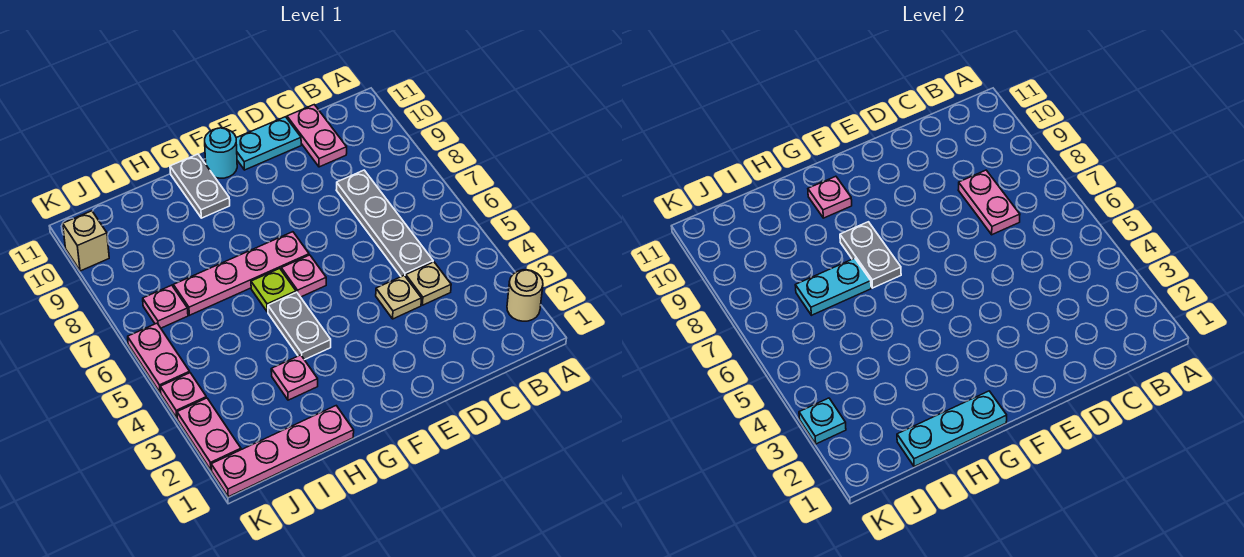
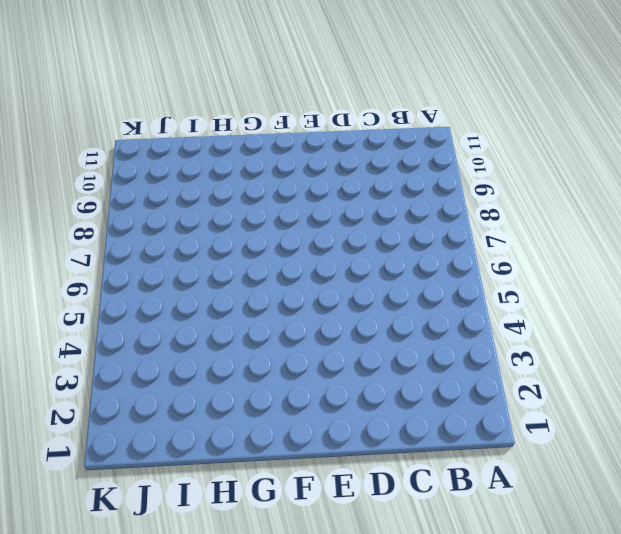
none -> tan round brick A2 level 1
none -> tan plate C4 level 1
none -> grey plate C5:C8 level 1

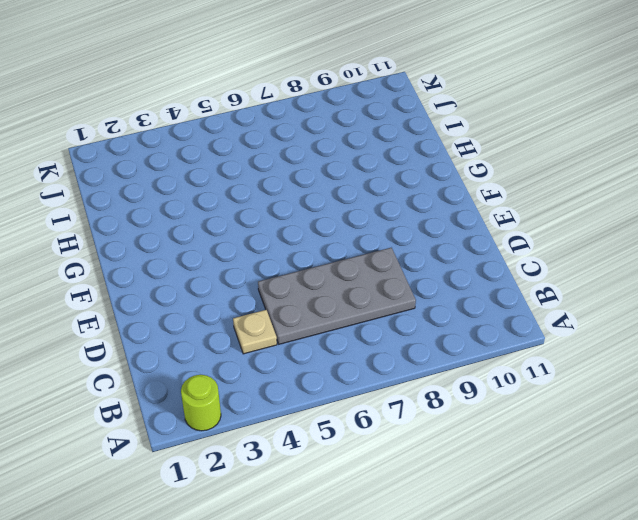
lime round brick A2 level 1 -> tan round brick A2 level 1
grey plate C5:D8 level 1 -> grey plate C5:C8 level 1
none -> pink plate C10:C11 level 1
none -> tan plate D4 level 1
none -> cyan plate D11:E11 level 1

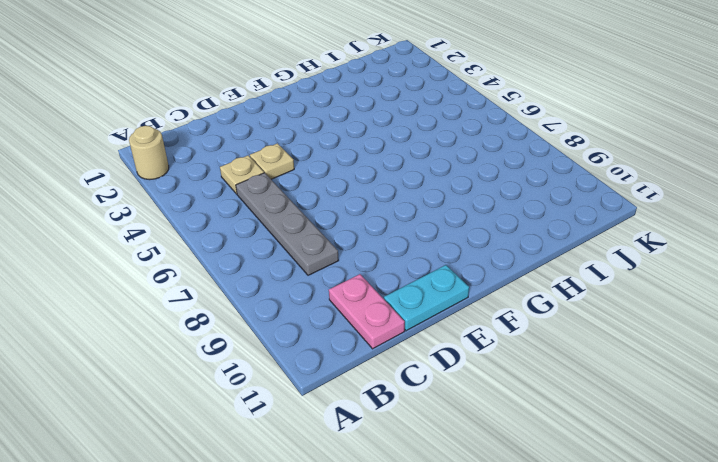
none -> pink plate F6 level 1
none -> pink plate F7:I7 level 1
none -> cyan round brick F11 level 1

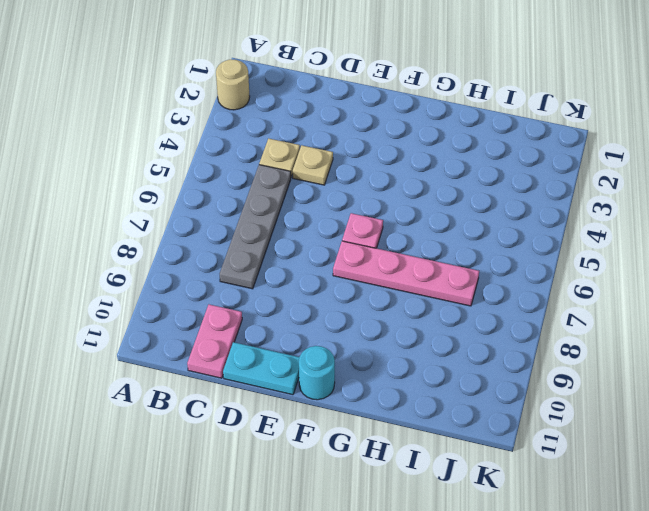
none -> grey plate G4:G5 level 1
none -> lime plate G6 level 1
none -> grey plate G10:G11 level 1

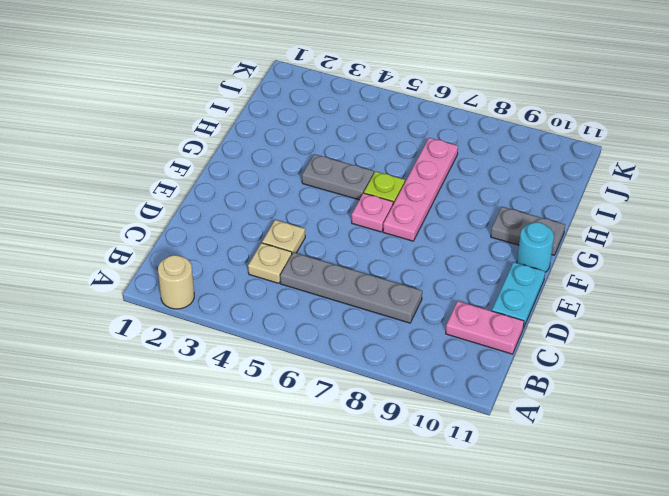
none -> pink plate H1:K1 level 1
none -> pink plate H3 level 1
none -> pink plate J7 level 1

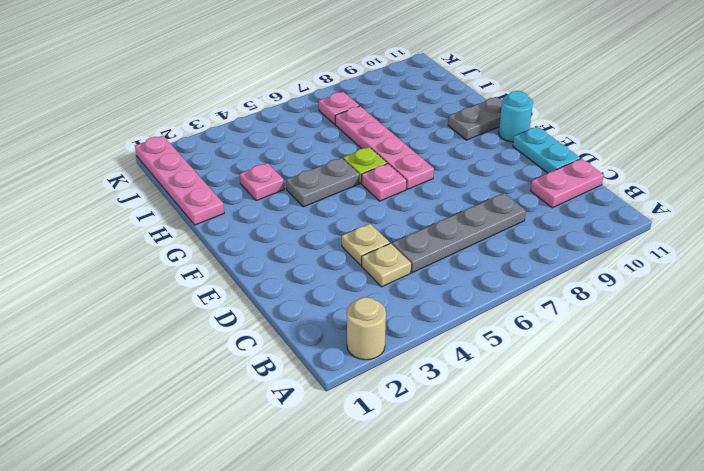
none -> pink plate K2:K3 level 1
none -> pink plate K4 level 1
none -> pink plate K5:K6 level 1

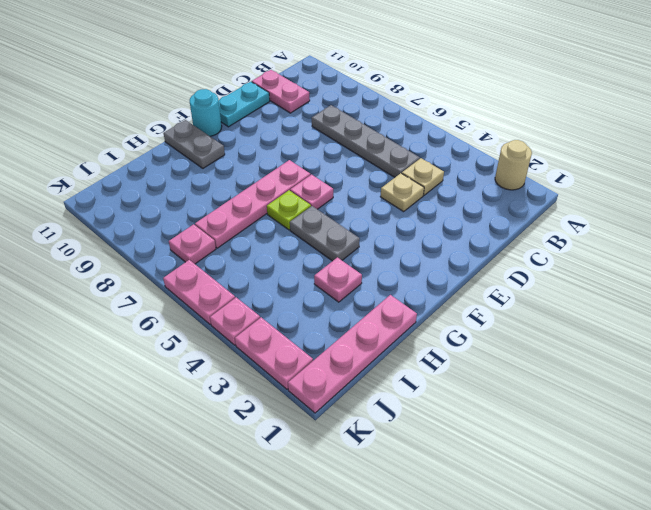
none -> tan brick K10 level 1
none -> pink plate C7:C8 level 2
none -> cyan plate G1:I1 level 2

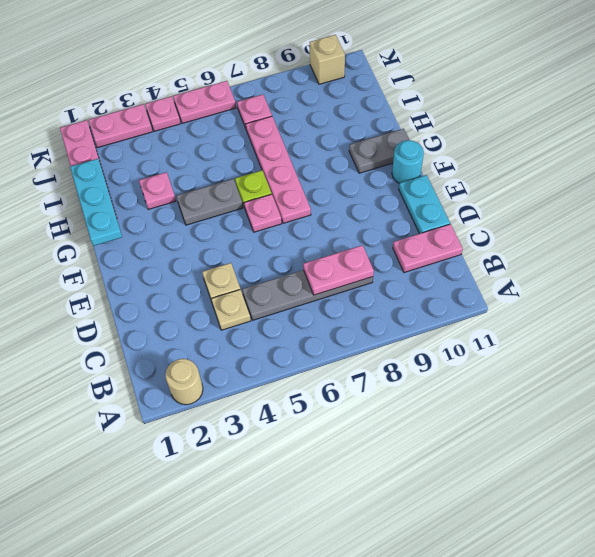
none -> grey plate G7:G8 level 2
none -> pink plate G10 level 2
none -> cyan plate H7:I7 level 2

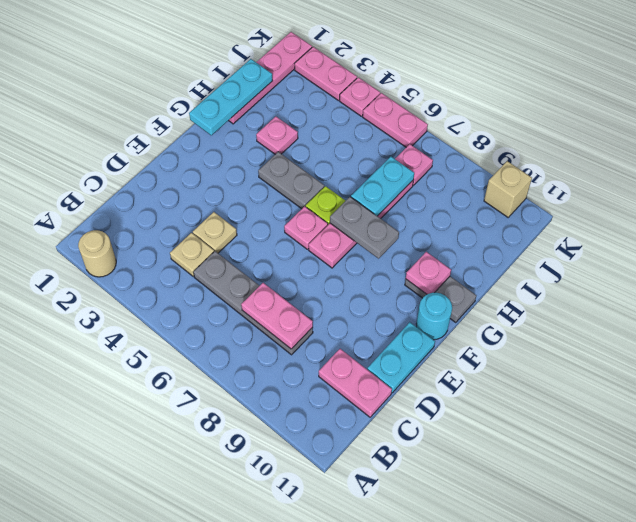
none -> cyan plate K3 level 2

